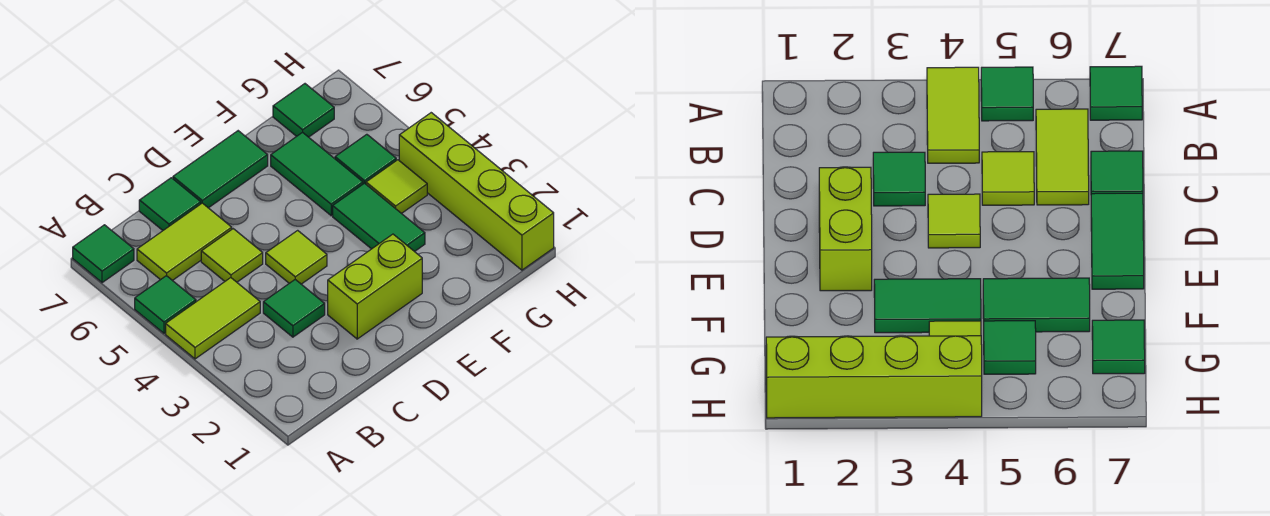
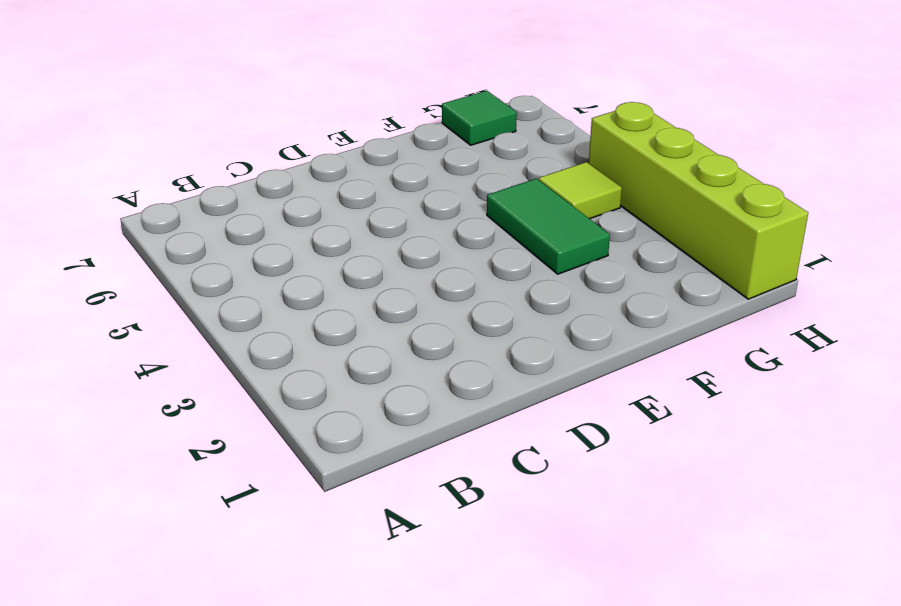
none -> lime tile A4:B4 level 1
none -> green tile A5 level 1
none -> green tile A7 level 1

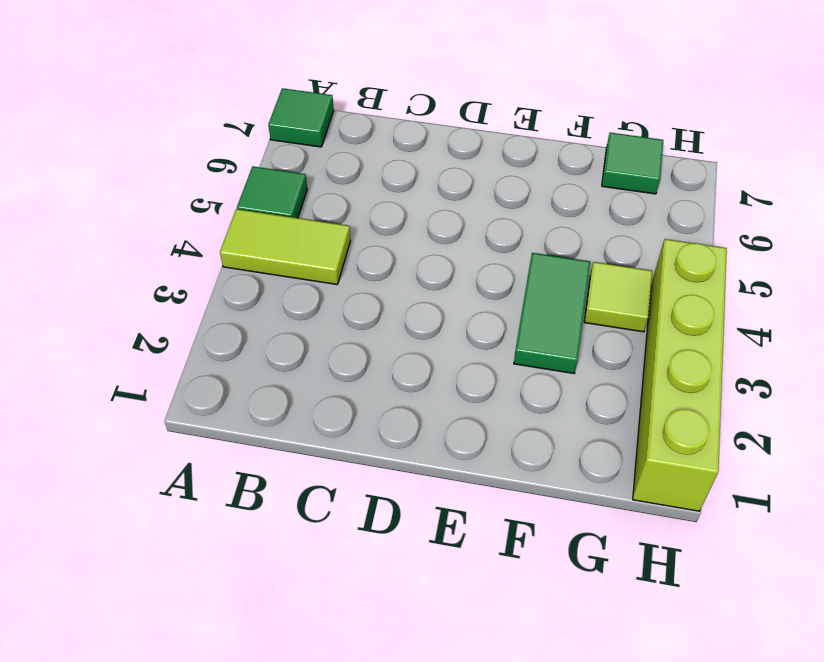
none -> lime tile B6:C6 level 1
none -> green tile C3 level 1
none -> lime tile C5 level 1

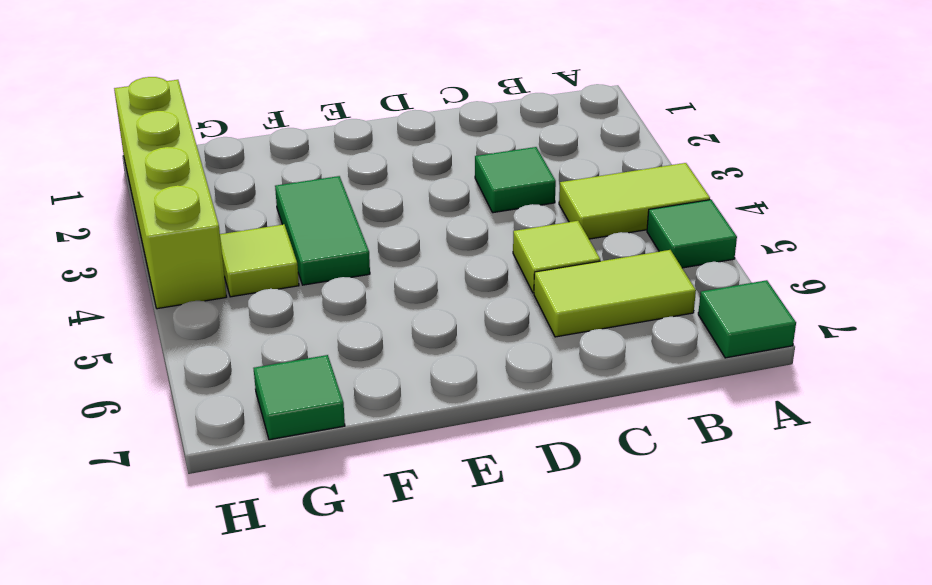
none -> green tile C7 level 1
none -> lime brick D2:E2 level 1
none -> lime tile D4 level 1

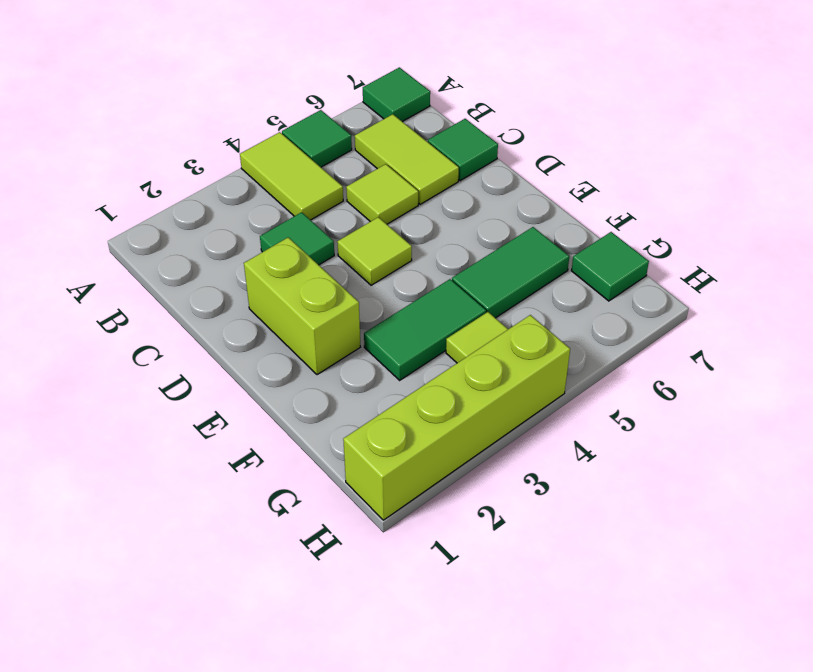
none -> green tile D7:E7 level 1
none -> green tile G5 level 1

